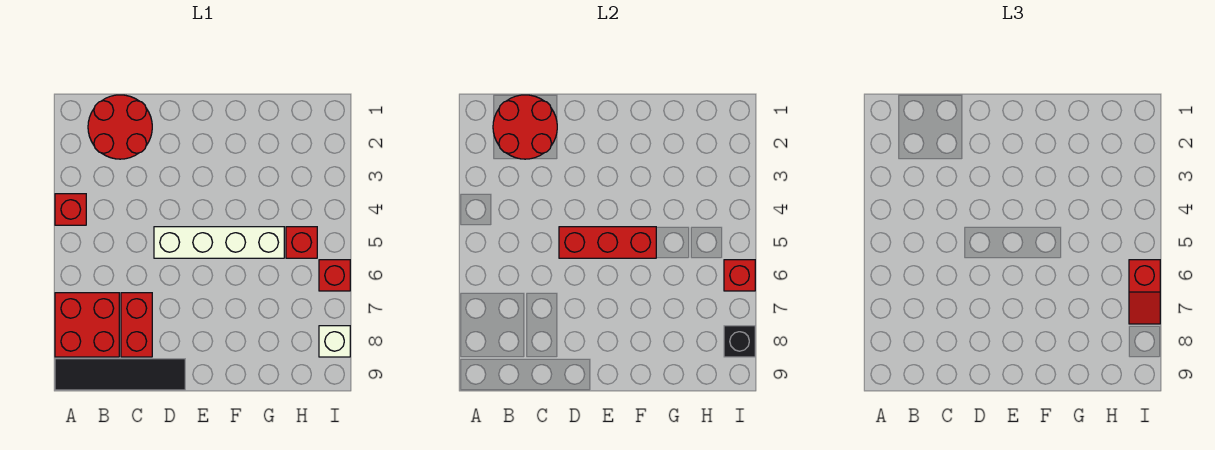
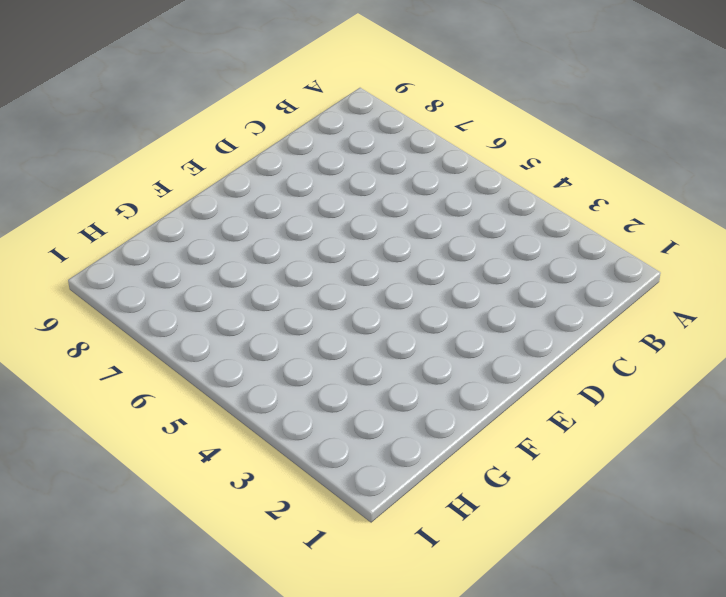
none -> red brick A4 level 1
none -> red brick A7:B8 level 1
none -> black tile A9:D9 level 1

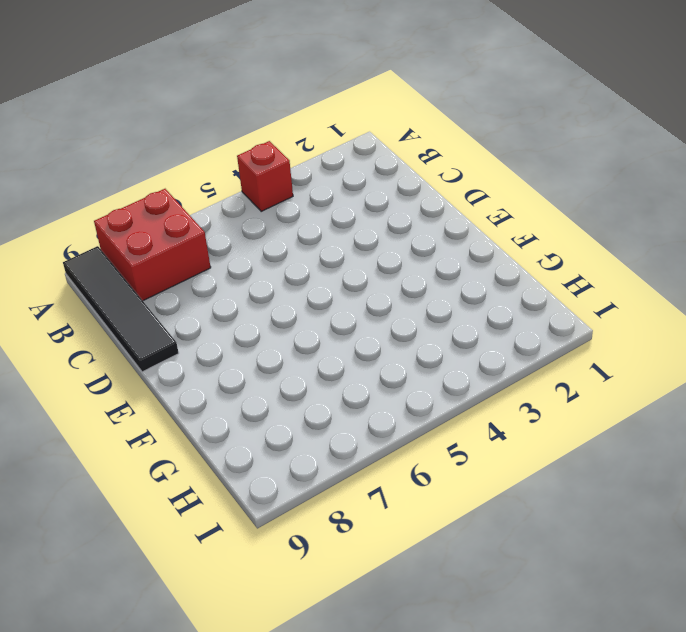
none -> red round brick B1:C2 level 1
none -> red brick C7:C8 level 1
none -> white brick D5:G5 level 1

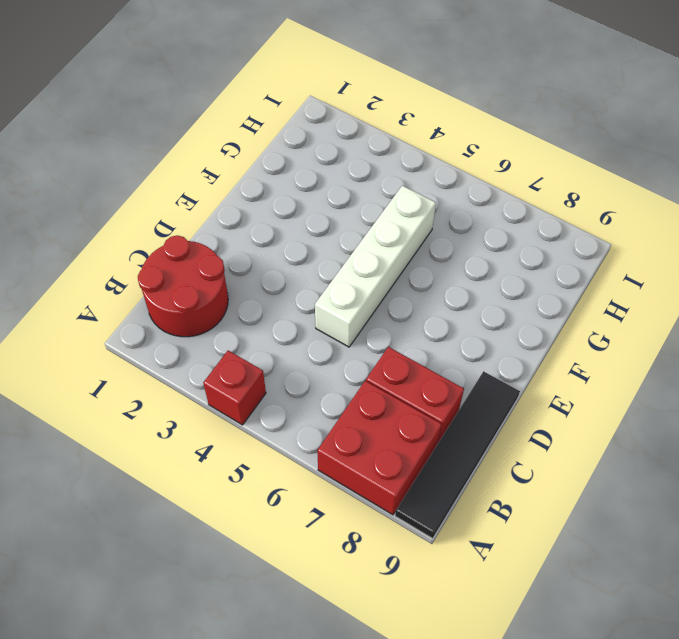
none -> red brick H5 level 1
none -> red brick I6 level 1
none -> white brick I8 level 1

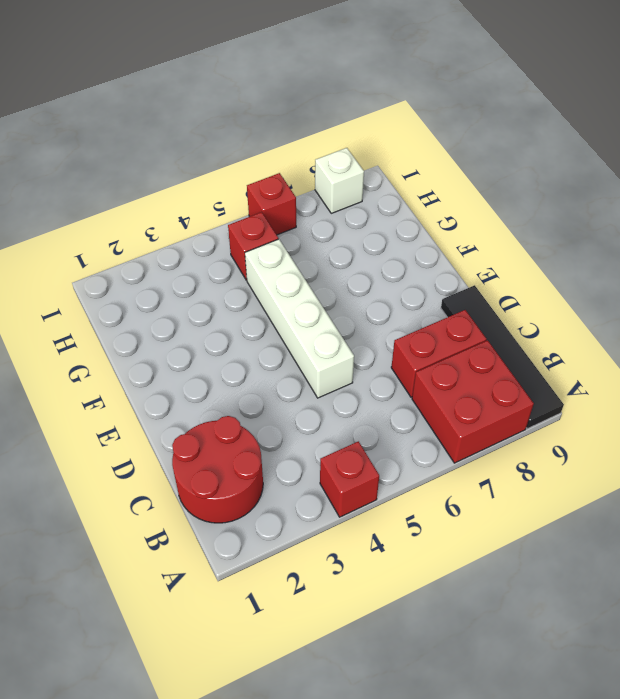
none -> red round brick B1:C2 level 2
none -> red brick D5:F5 level 2
none -> red brick I6 level 2

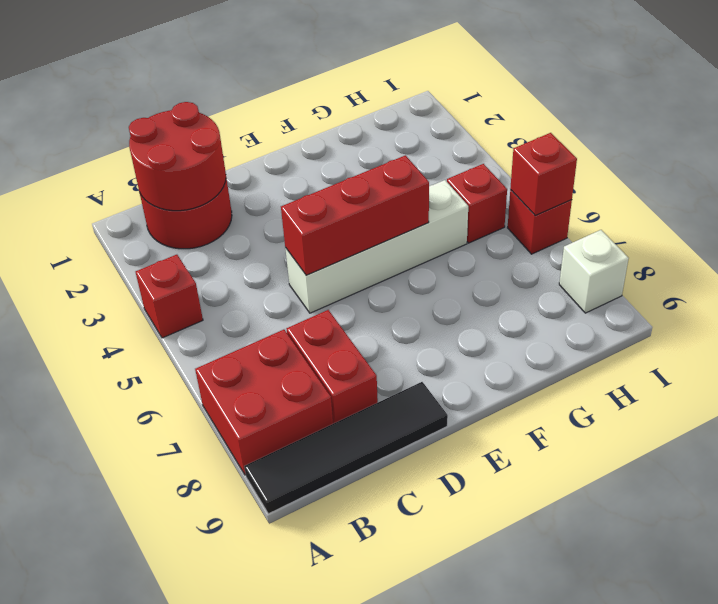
none -> black brick I8 level 2
none -> red slope I6:I7 level 3 top 6

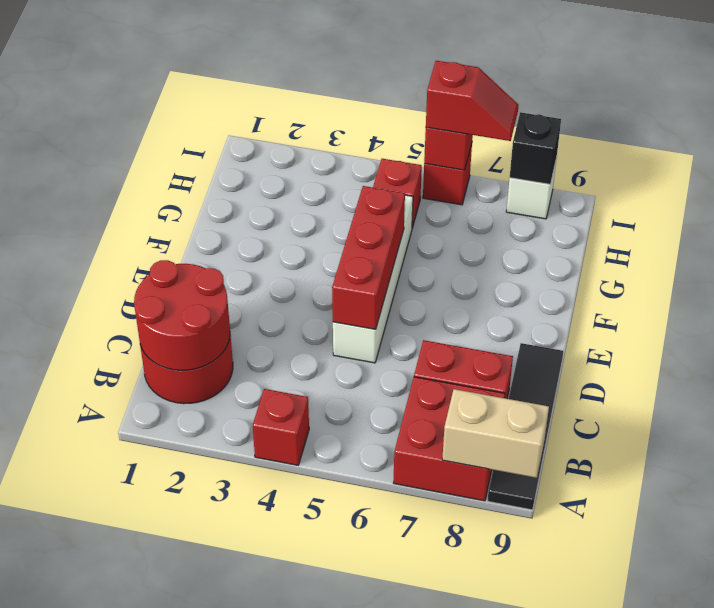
tan brick A8:A9 level 2 -> none

